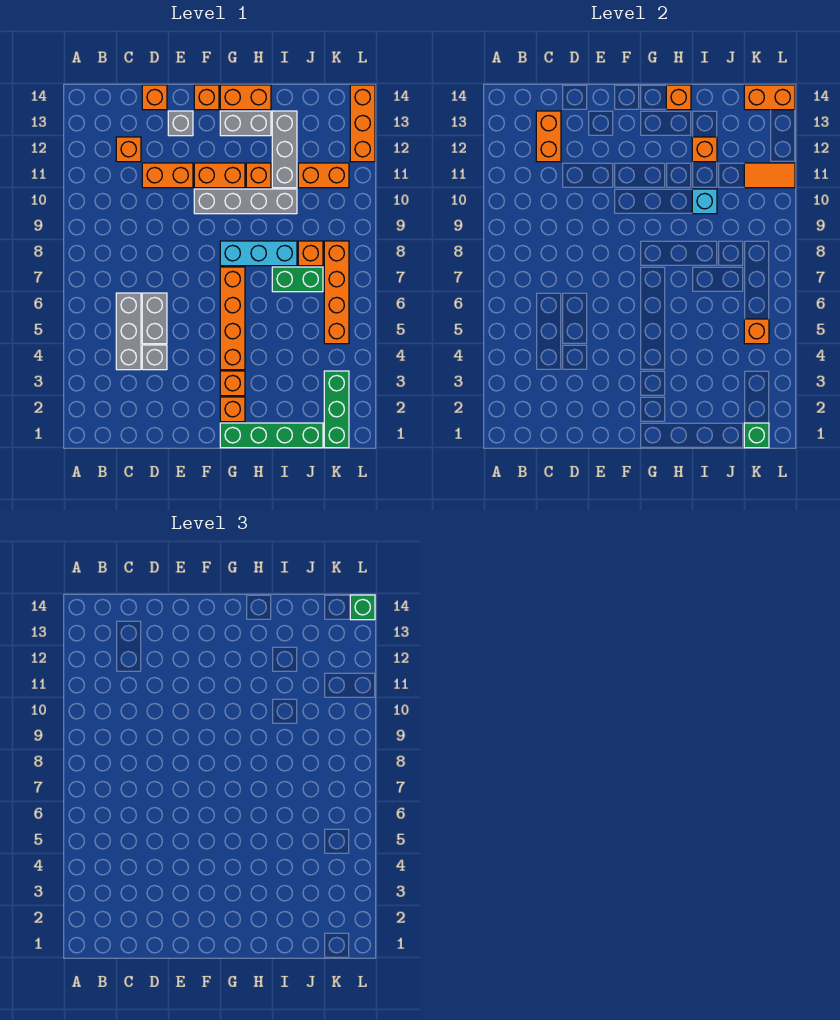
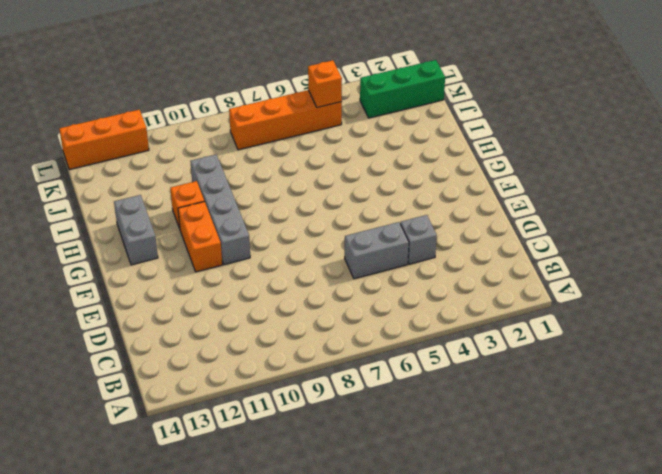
none -> grey brick C4:C6 level 1
none -> orange brick C12 level 1
none -> orange brick D11:E11 level 1
none -> orange brick D14 level 1

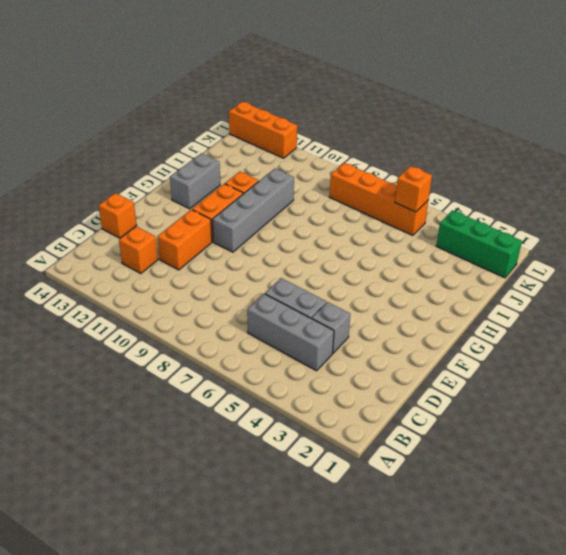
none -> grey brick E13 level 1
none -> orange brick F14 level 1
none -> green brick G1:J1 level 1
none -> orange brick G2 level 1

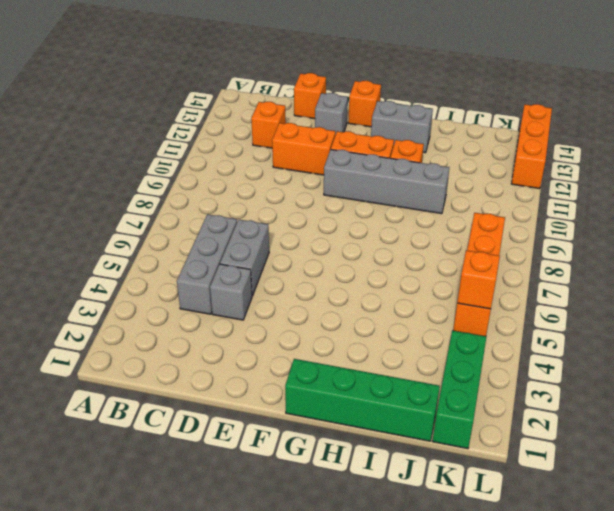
none -> orange brick G2 level 1
none -> orange brick G3 level 1
none -> orange brick G4:G7 level 1
none -> cyan brick G8:I8 level 1

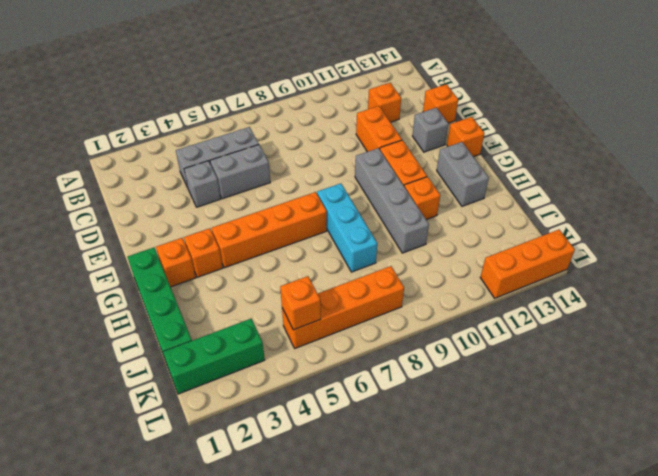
none -> orange brick G14:H14 level 1
none -> green brick I7:J7 level 1
none -> grey brick I11:I13 level 1
none -> orange brick J8 level 1

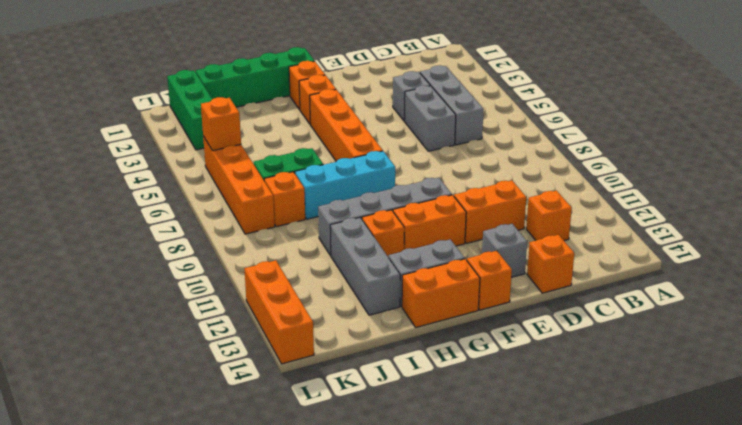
none -> orange brick J11:K11 level 1
none -> orange brick C12:C13 level 2
none -> orange brick H14 level 2
none -> cyan brick I10 level 2

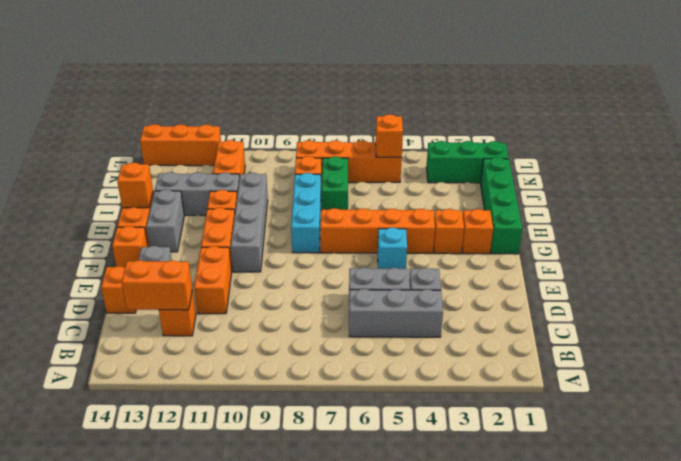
cyan brick F5 level 1 -> cyan brick I10 level 2
none -> orange brick I12 level 2
none -> green brick K1 level 2
none -> orange tile K11:L11 level 2
none -> orange brick K14:L14 level 2

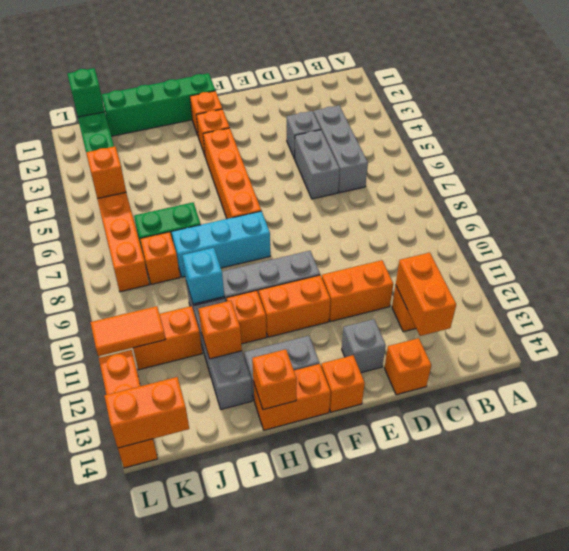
none -> green brick L14 level 3

